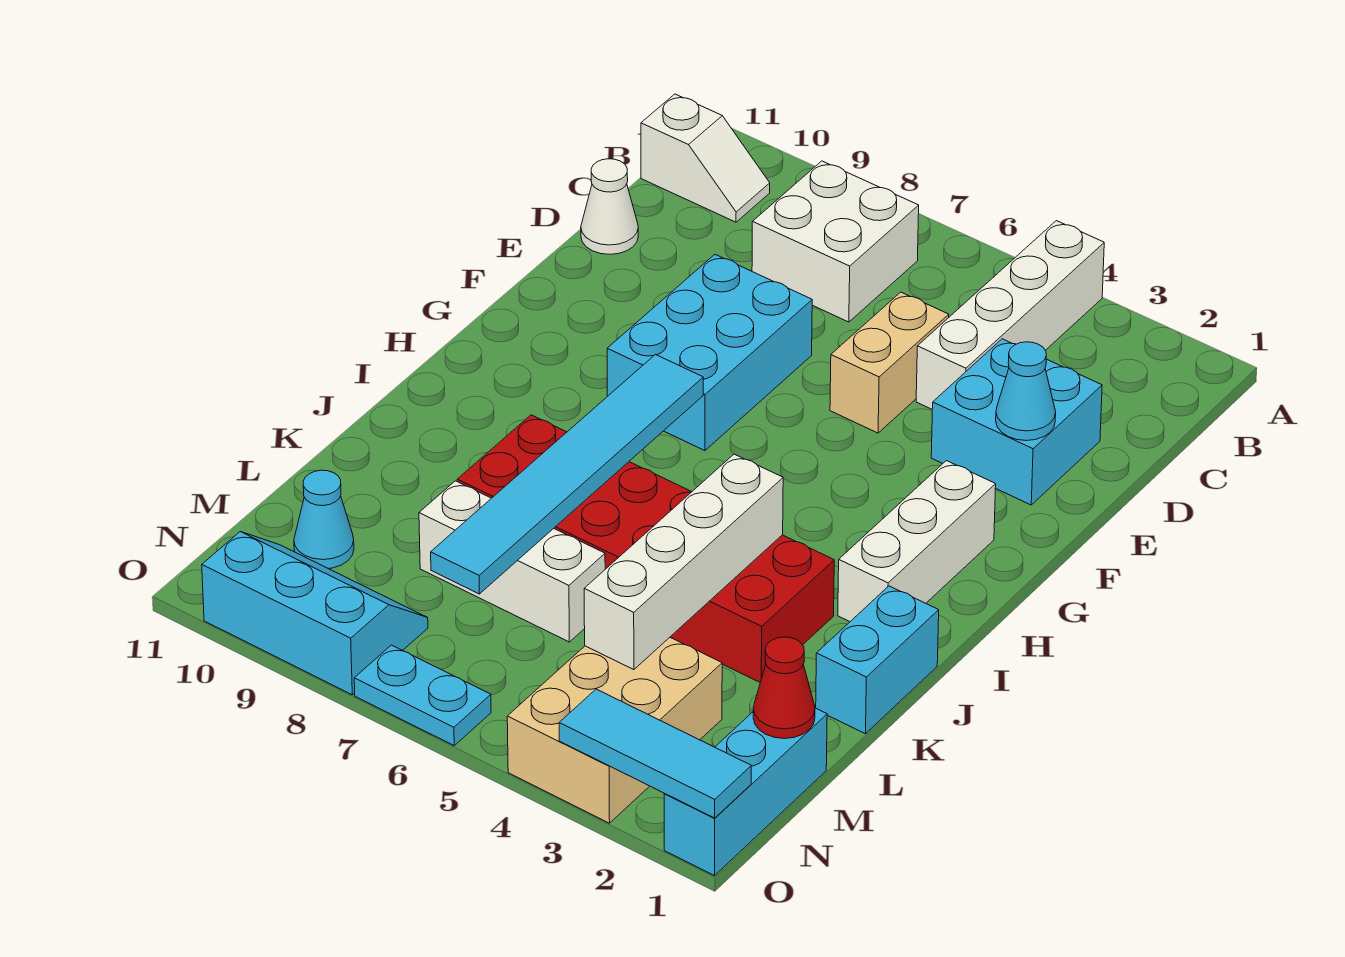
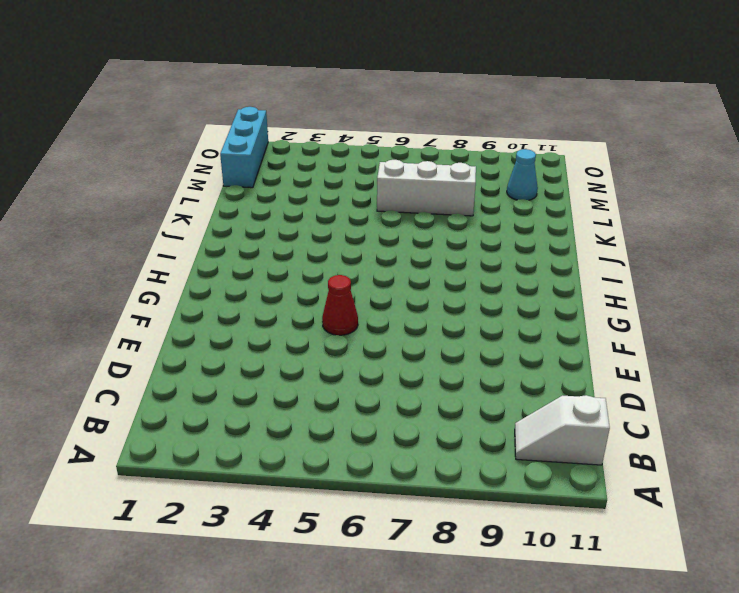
red cone F5 level 1 -> red cone M1 level 2
none -> white brick A4:D4 level 1
none -> white brick B7:C8 level 1
none -> cyan brick D2:E3 level 1

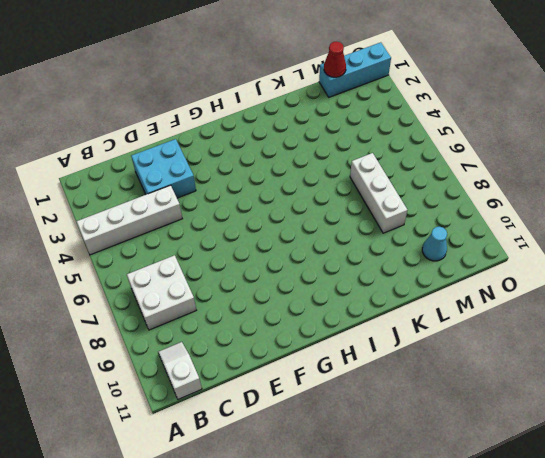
none -> tan brick D5:E5 level 1
none -> white cone D11 level 1
none -> cyan brick E7:G8 level 1

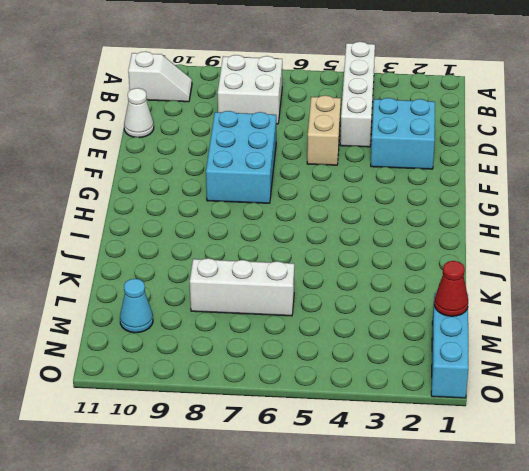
none -> white brick G2:I2 level 1
none -> cyan brick J1:K1 level 1
none -> red brick J3:K8 level 1

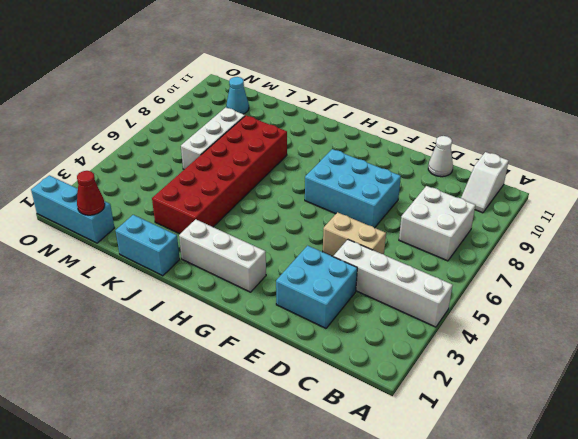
none -> tan brick M3:O4 level 1
none -> cyan slope N8:O10 level 1 top O
none -> cyan plate O6:O7 level 1

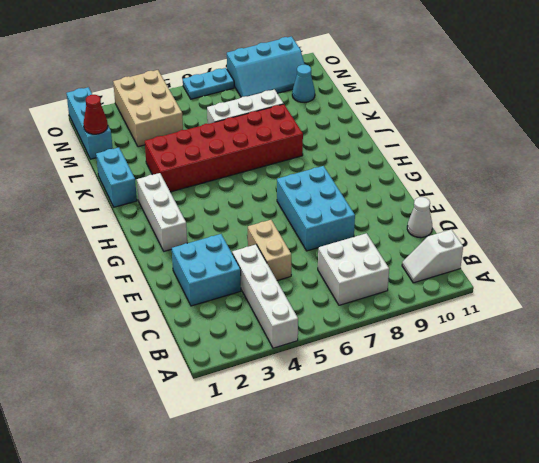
none -> cyan cone E2 level 2
none -> cyan tile H7:M7 level 2
none -> white brick J4:M4 level 2

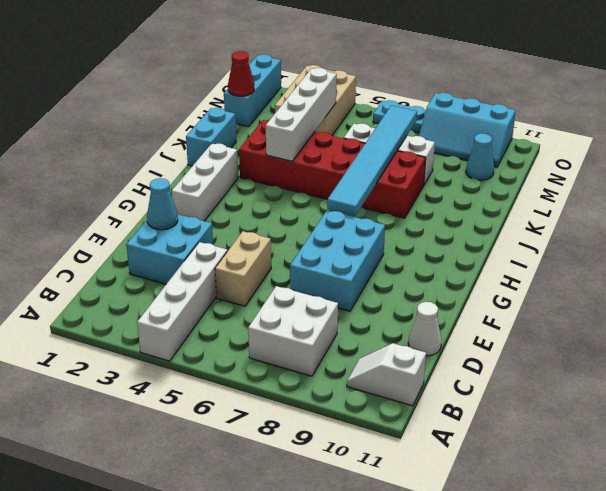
none -> cyan tile O1:O3 level 2

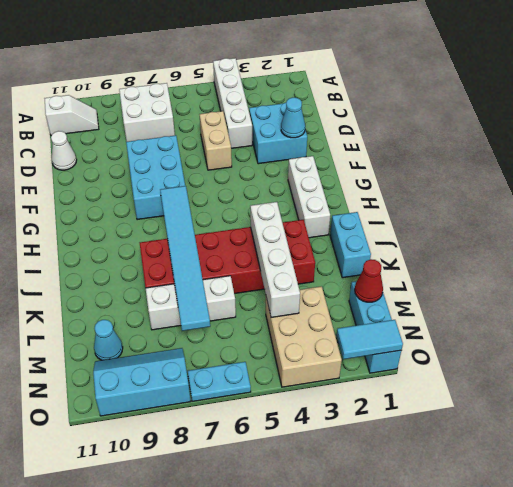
cyan tile O1:O2 level 2 -> cyan tile O1:O3 level 2

